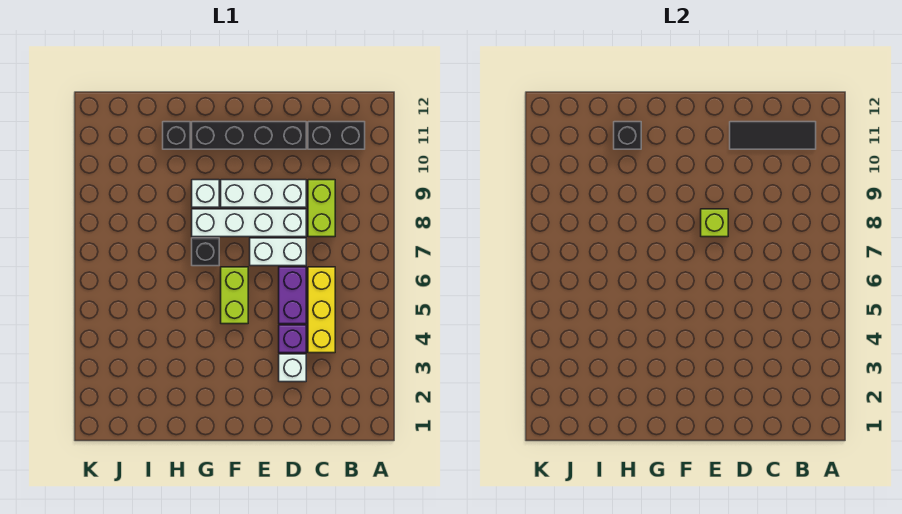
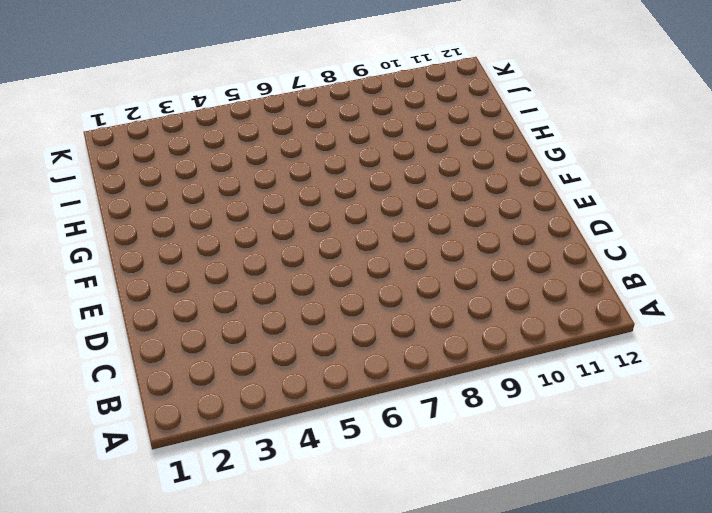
none -> black brick B11:C11 level 1
none -> yellow brick C4:C6 level 1
none -> lime brick C8:C9 level 1

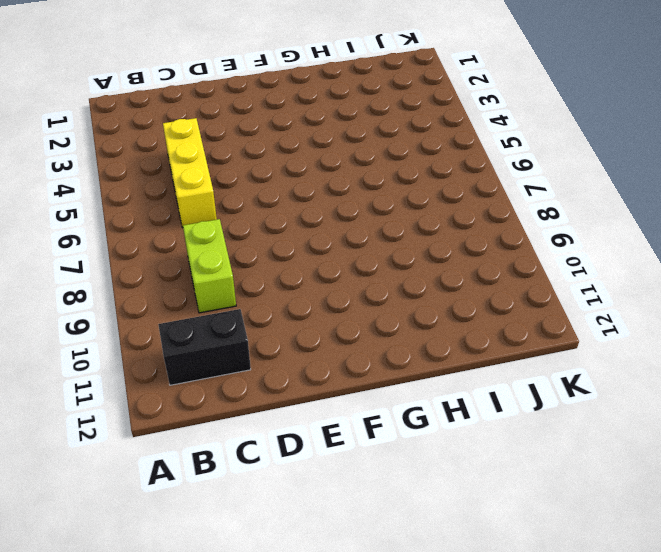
none -> white brick D3 level 1
none -> purple brick D4 level 1
none -> purple brick D5:D6 level 1

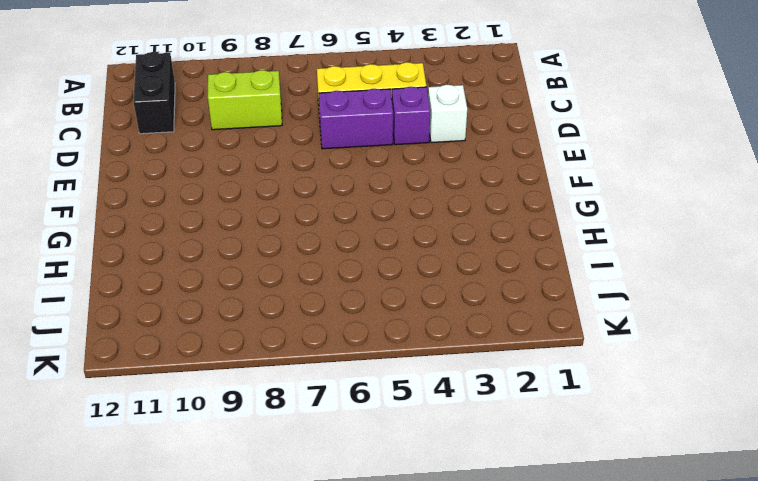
none -> white brick D7:E7 level 1
none -> white brick D8:G8 level 1
none -> white brick D9:F9 level 1

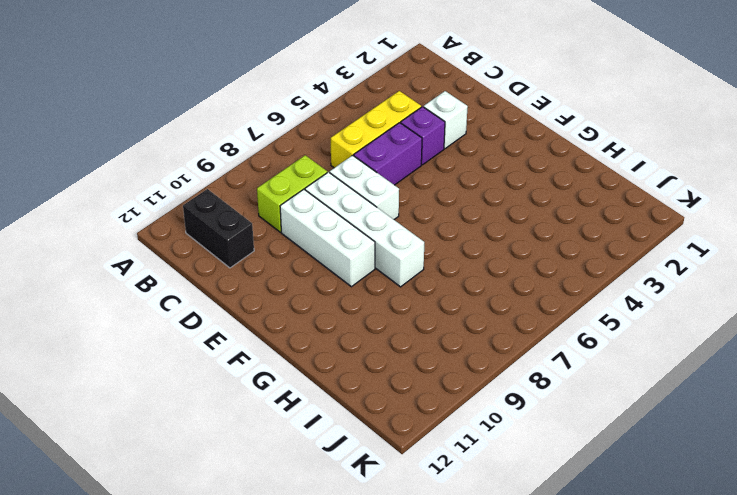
none -> black brick D11:G11 level 1
none -> lime brick F5:F6 level 1
none -> black brick G7 level 1

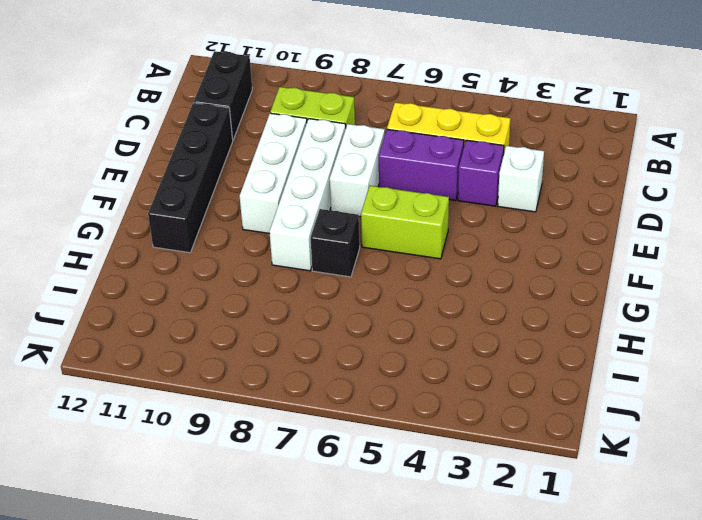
none -> white brick G9 level 1
none -> black brick H11 level 1
none -> black tile B11:D11 level 2

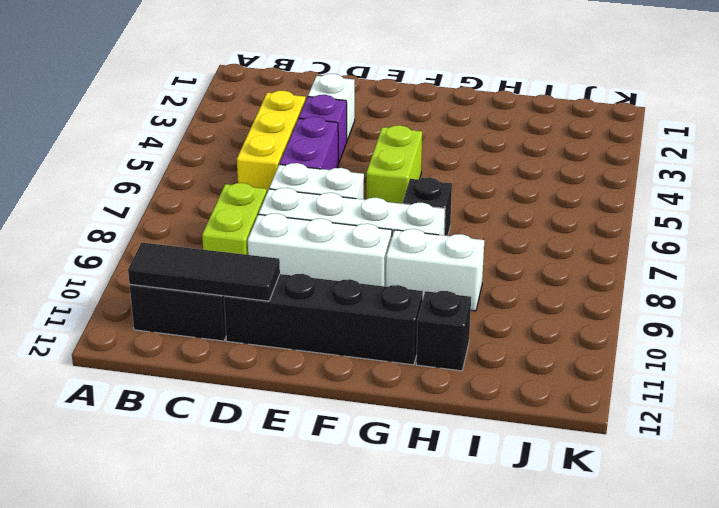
white brick G9:H9 level 1 -> white brick G9 level 1
none -> lime brick E8 level 2
none -> black brick H11 level 2

